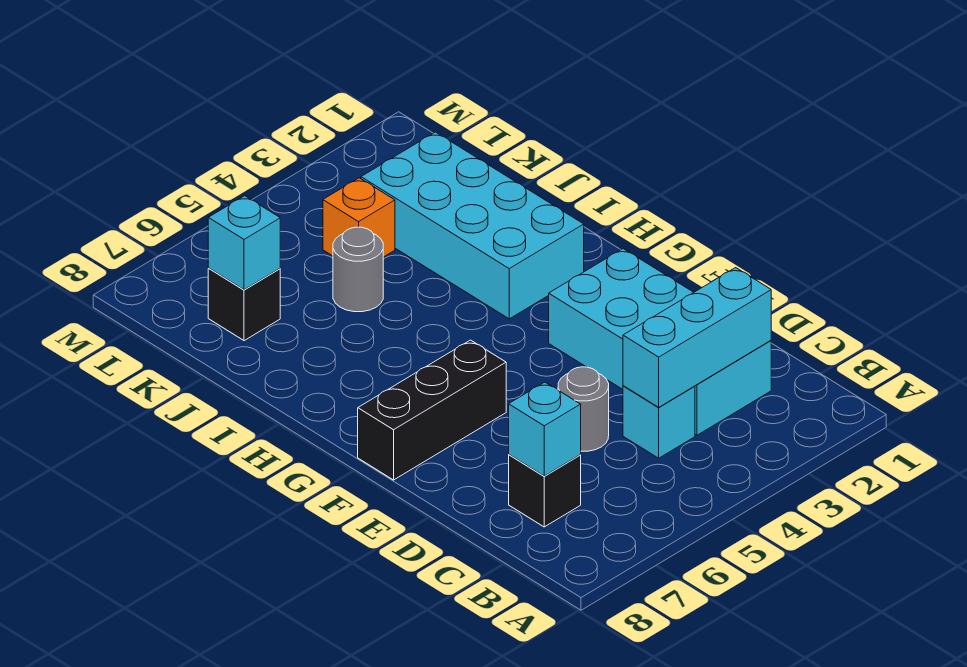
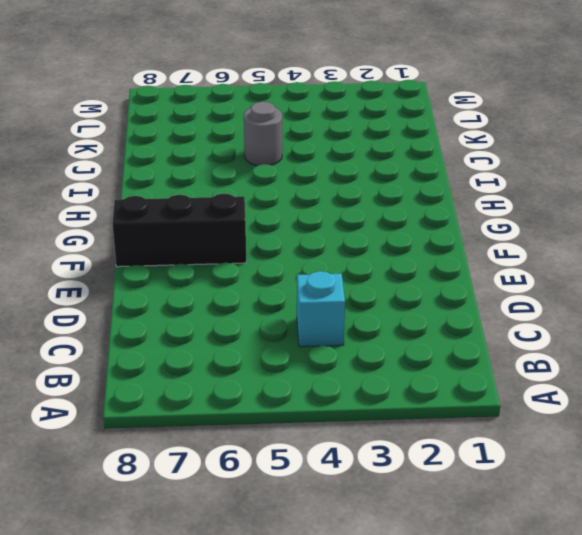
none -> cyan brick C2:F3 level 1
none -> black brick C7 level 1
none -> grey round brick D5 level 1

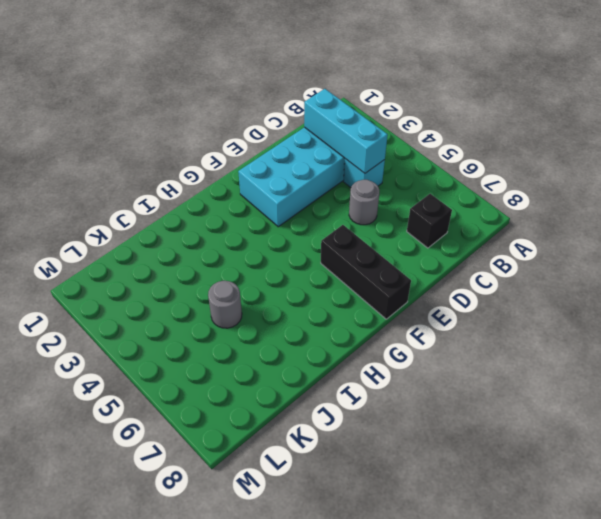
none -> cyan brick H2:K3 level 1
none -> orange brick K4 level 1
none -> black brick K7 level 1

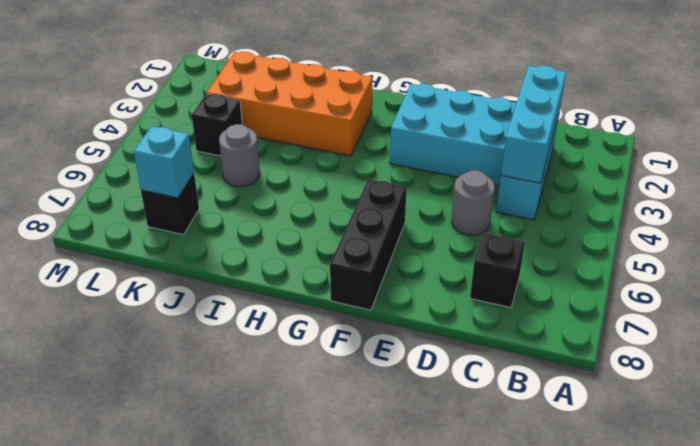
orange brick H2:K3 level 1 -> cyan brick H2:K3 level 1
black brick K4 level 1 -> orange brick K4 level 1
none -> cyan brick C7 level 2

